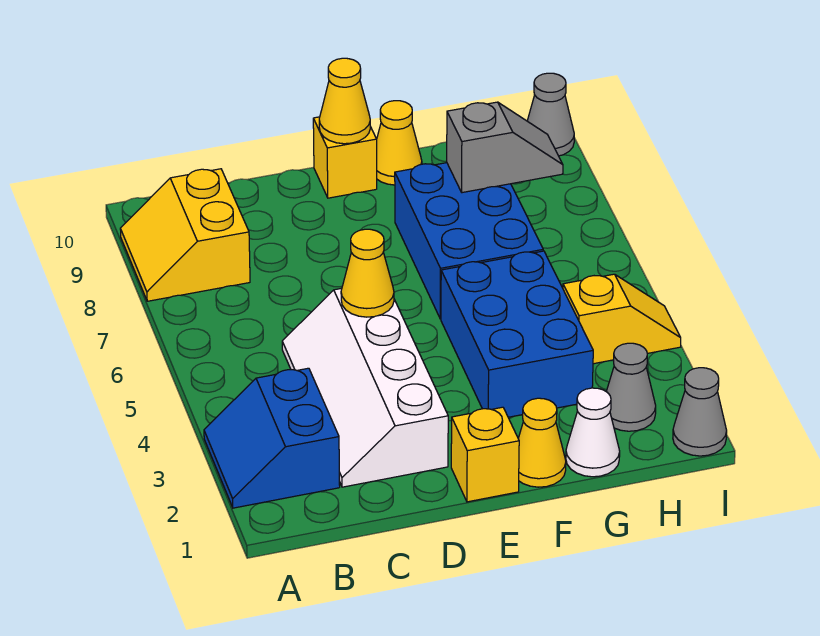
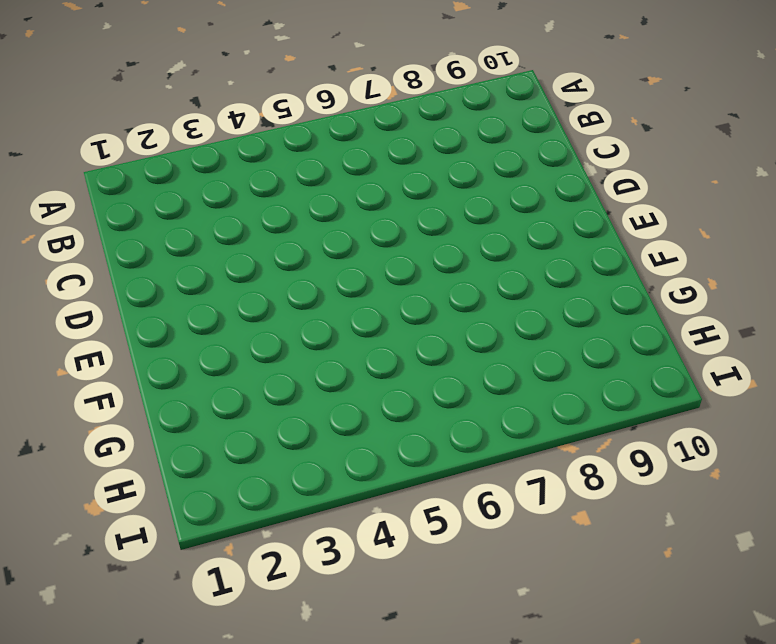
none -> blue slope A2:B3 level 1 top B
none -> yellow slope A8:B9 level 1 top B
none -> white slope C2:D5 level 1 top D

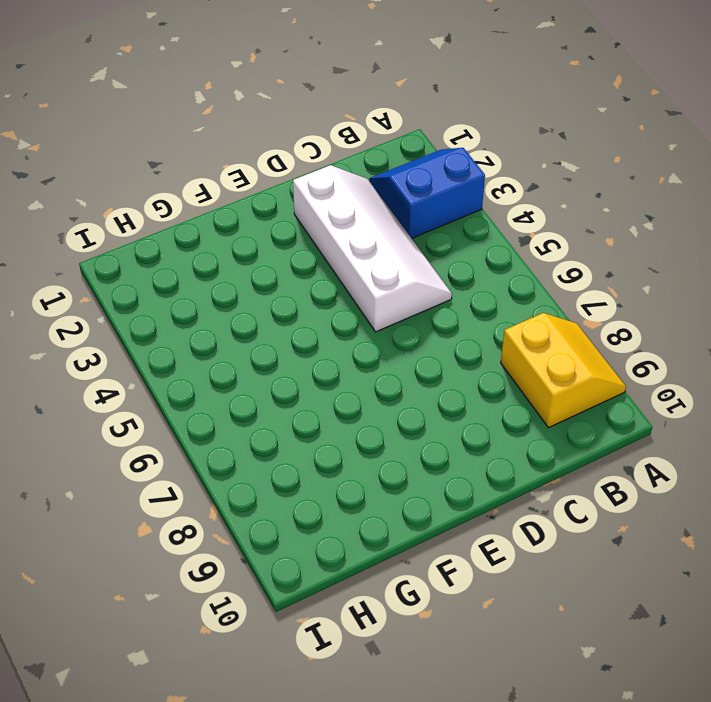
blue slope A2:B3 level 1 top 3 -> blue slope A2:B3 level 1 top B
none -> yellow brick E1 level 1
none -> yellow brick E10 level 1
none -> yellow cone F1 level 1

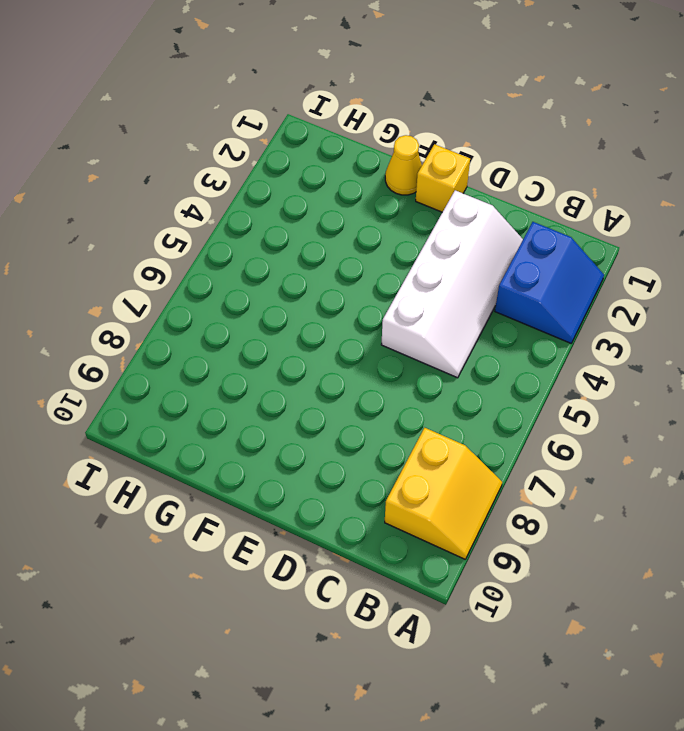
none -> yellow brick E10 level 1
none -> blue brick F3:G5 level 1
none -> blue brick F6:G8 level 1

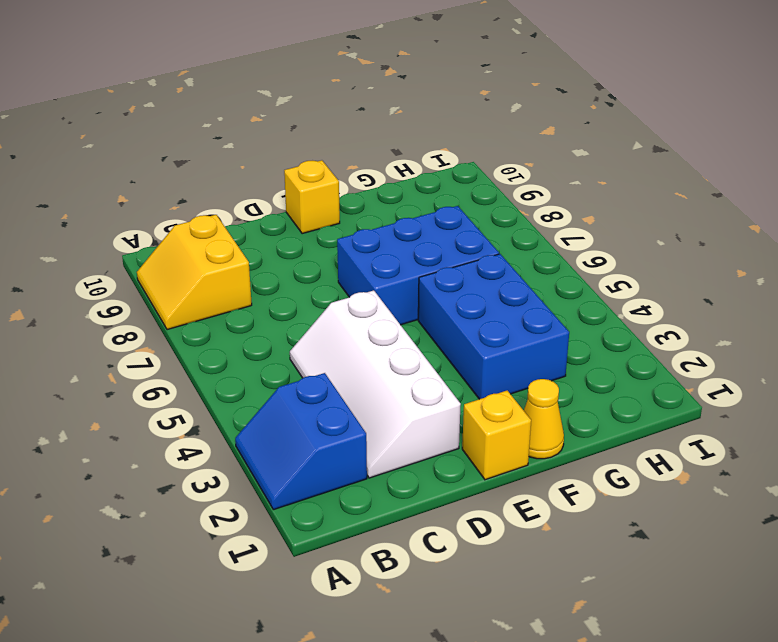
blue brick E6:G7 level 1 -> blue brick F6:G8 level 1
none -> yellow cone F10 level 1
none -> white cone G1 level 1
none -> grey cone H2 level 1

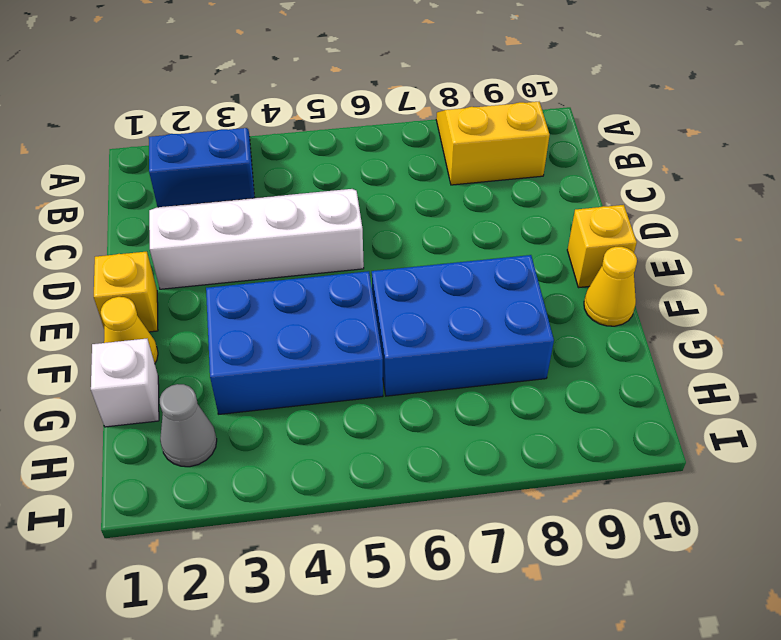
white brick G1 level 1 -> white cone G1 level 1
none -> yellow slope H4:I4 level 1 top H
none -> grey cone I1 level 1
none -> grey cone I10 level 1

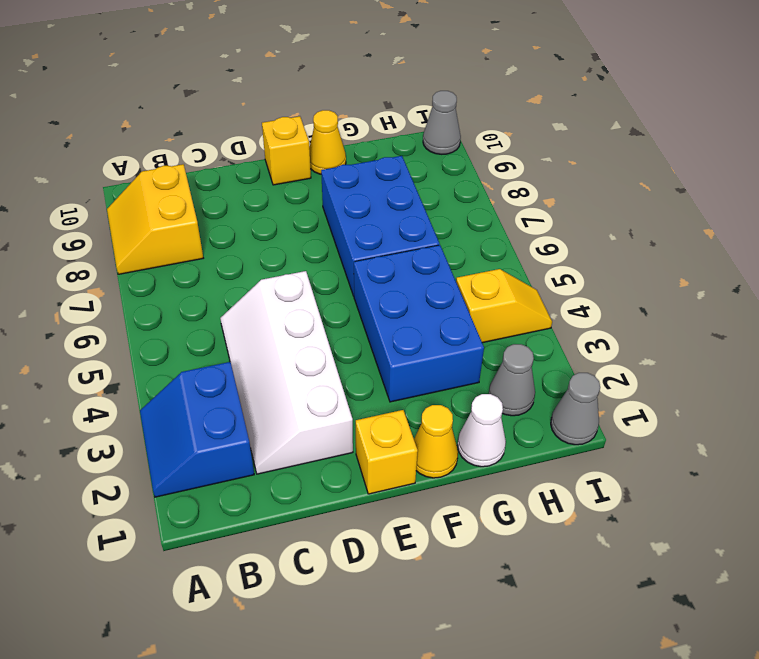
none -> yellow cone D5 level 2
none -> yellow cone E10 level 2
none -> grey slope G8:H8 level 2 top G

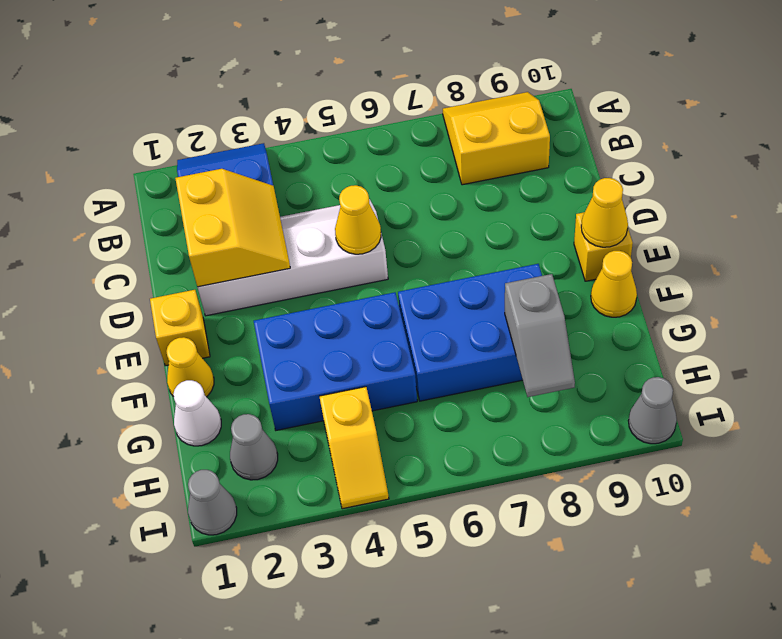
yellow slope C2:D3 level 2 top 2 -> none

